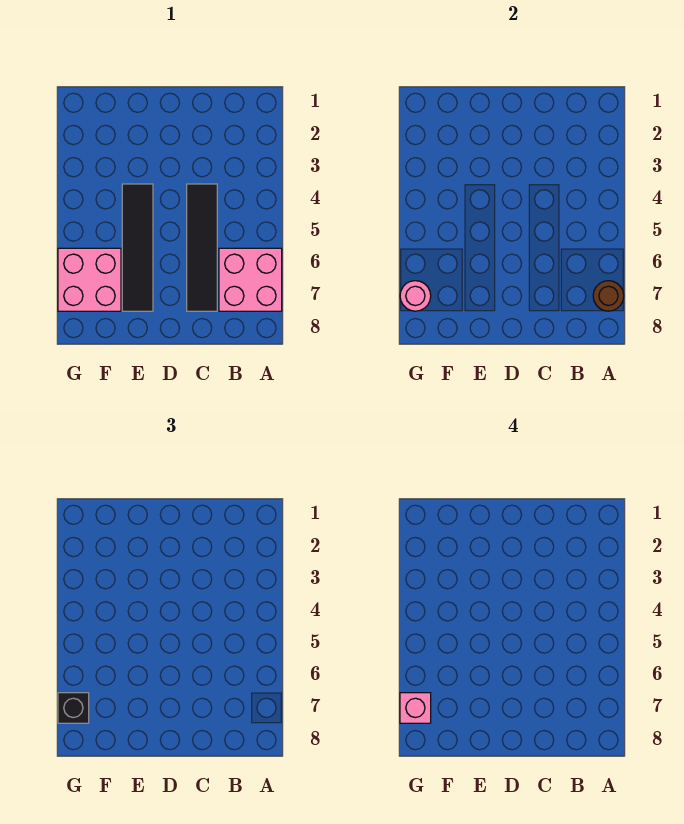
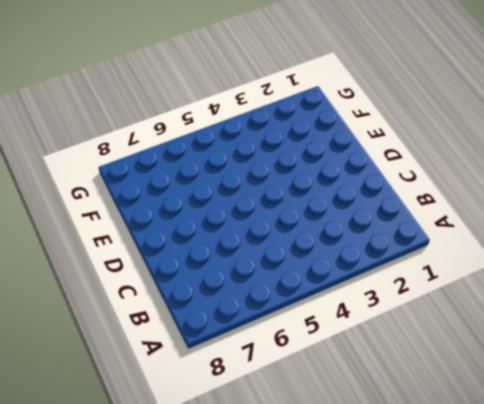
none -> pink brick A6:B7 level 1
none -> black tile C4:C7 level 1

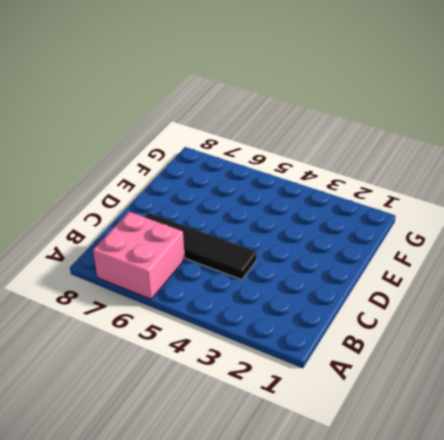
none -> black tile E4:E7 level 1
none -> pink brick F6:G7 level 1

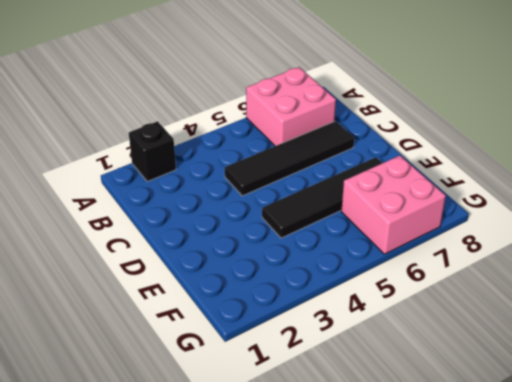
black brick A2 level 1 -> black brick G7 level 3
none -> brown round brick A7 level 2
none -> pink round brick G7 level 2

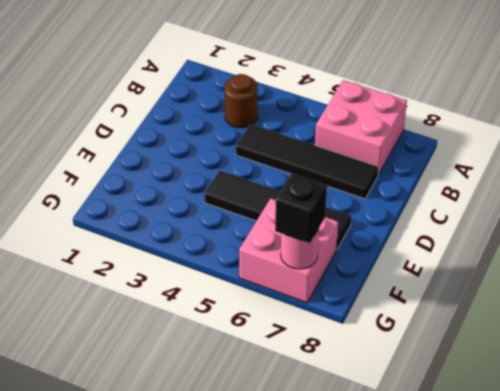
brown round brick B3 level 1 -> brown round brick A7 level 2
none -> pink brick G7 level 4

